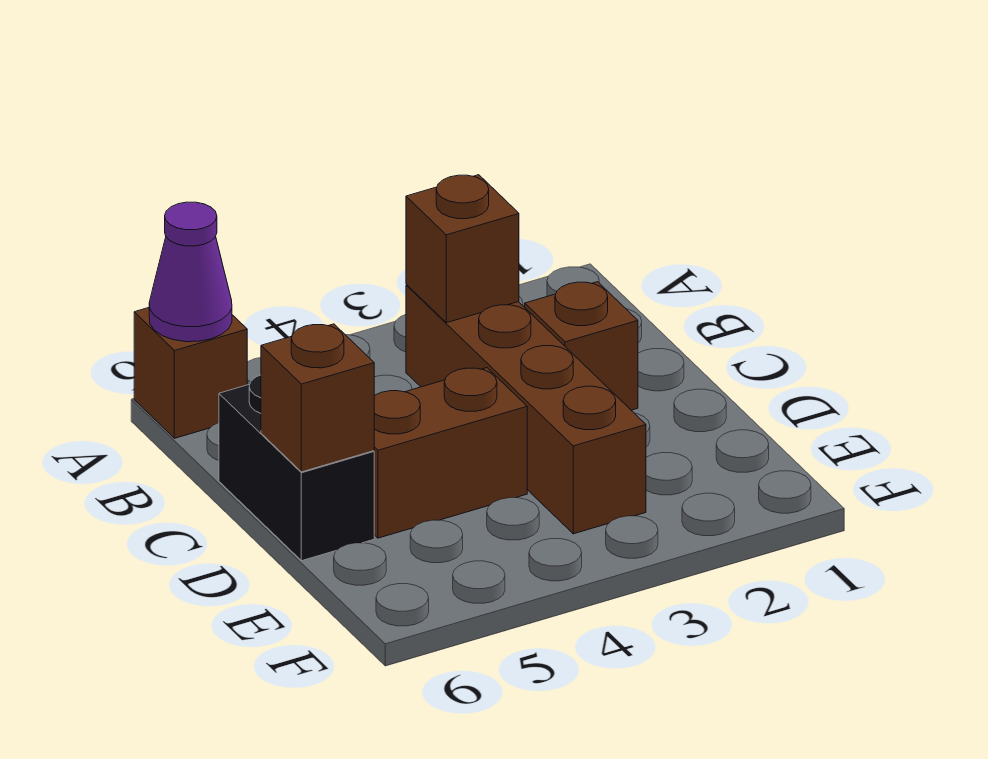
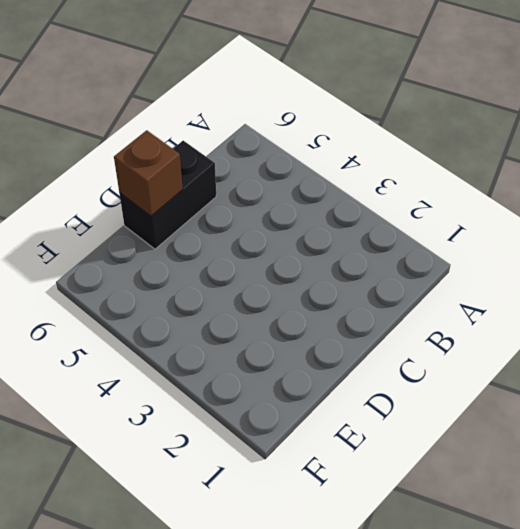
none -> brown brick A6 level 1
none -> brown brick B3:E3 level 1

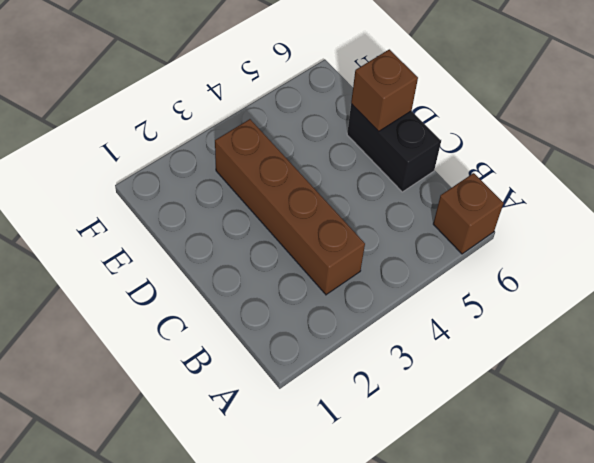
none -> brown brick C2 level 1
none -> brown brick D4:D5 level 1

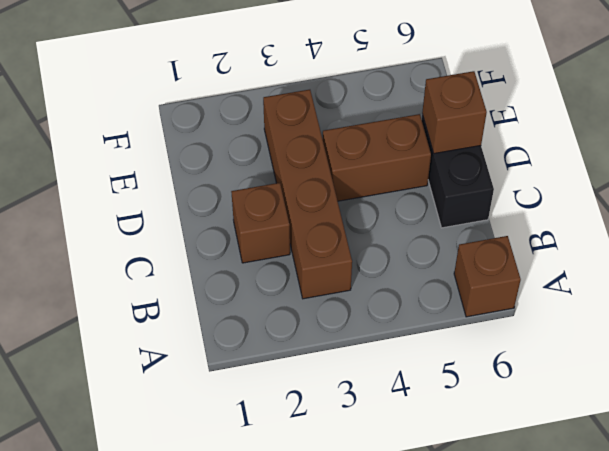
none -> purple cone A6 level 2
none -> brown brick B3 level 2

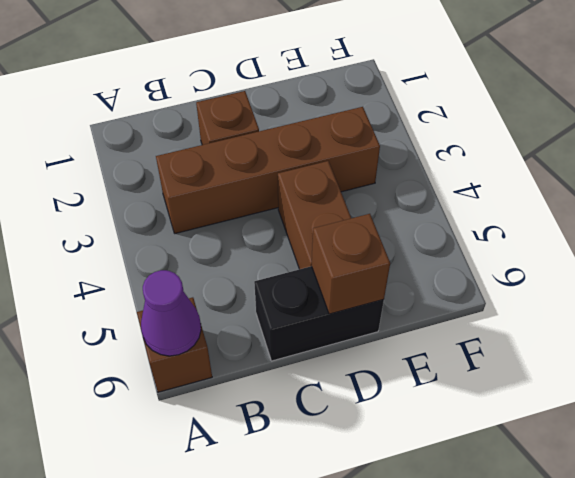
none -> brown brick B3 level 2

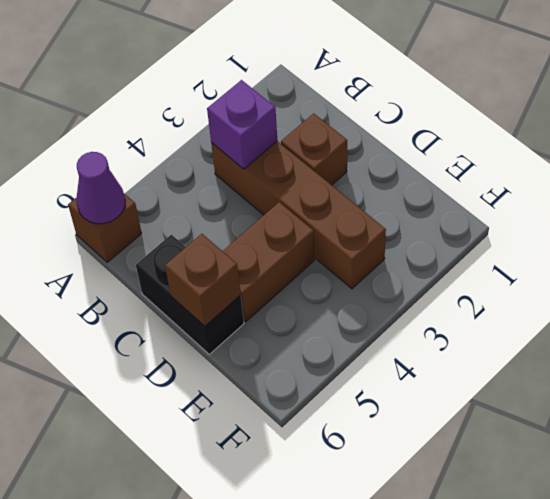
purple brick B3 level 2 -> brown brick B3 level 2

